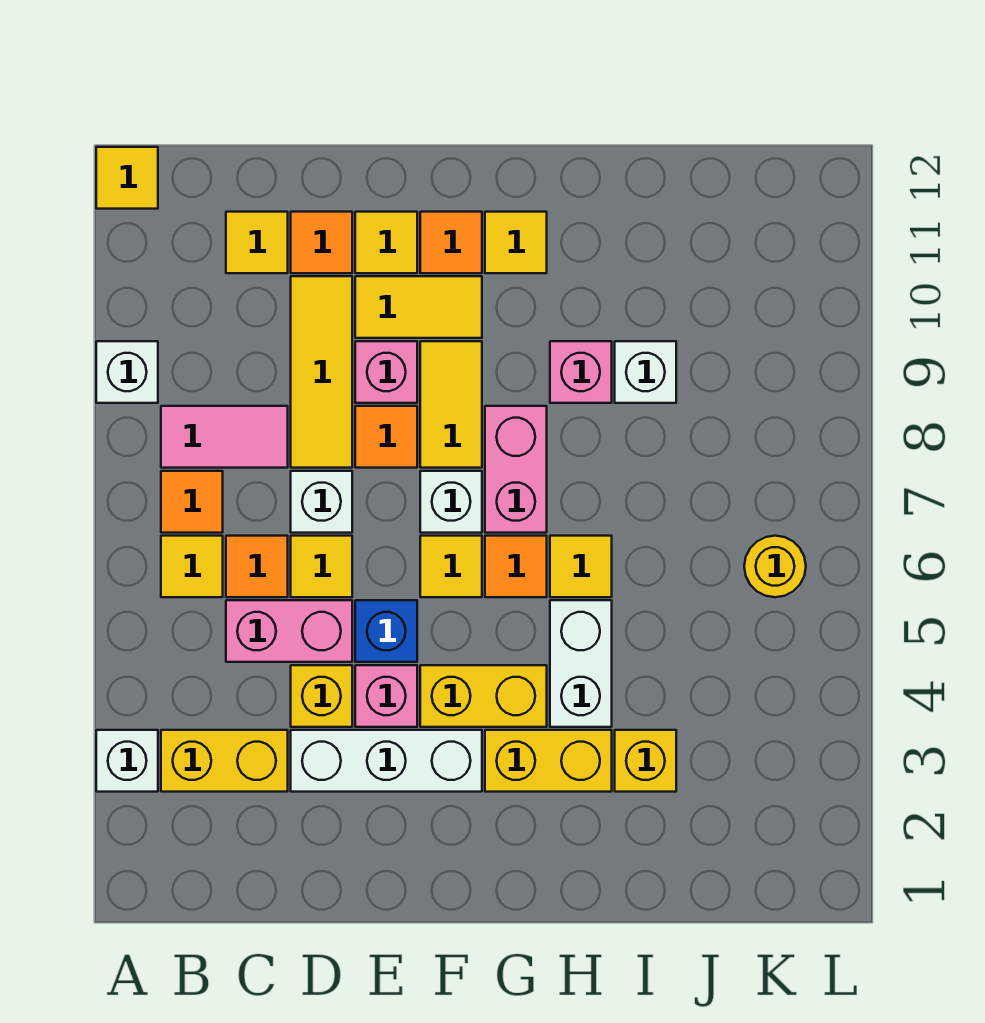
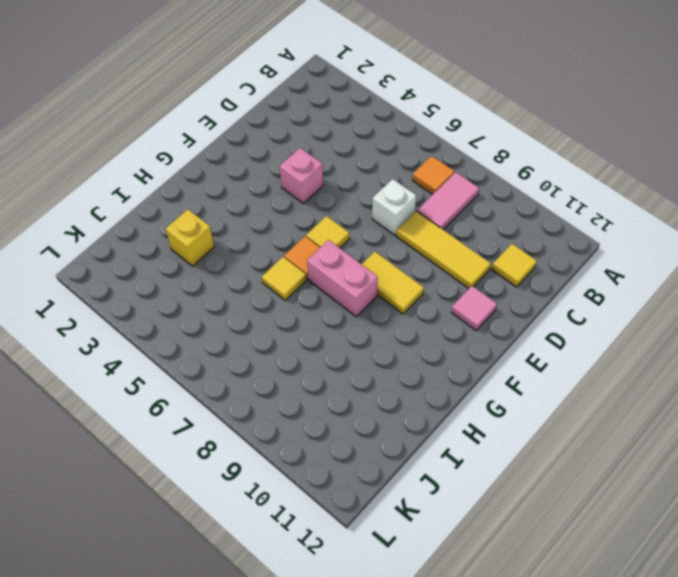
pink tile E11 level 1 -> yellow tile E11 level 1
none -> white brick A3 level 1
none -> white brick A9 level 1
none -> yellow tile A12 level 1
none -> yellow brick B3:C3 level 1

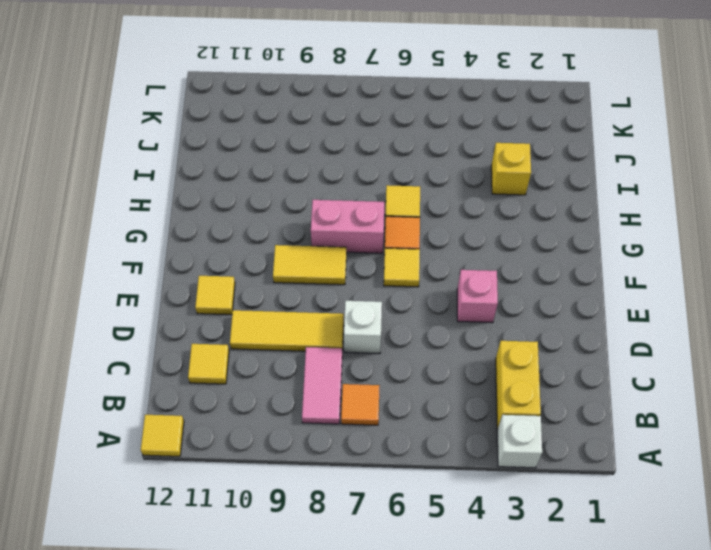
none -> white brick A9 level 1
none -> yellow tile B6 level 1
none -> pink brick C5:D5 level 1
none -> orange tile C6 level 1

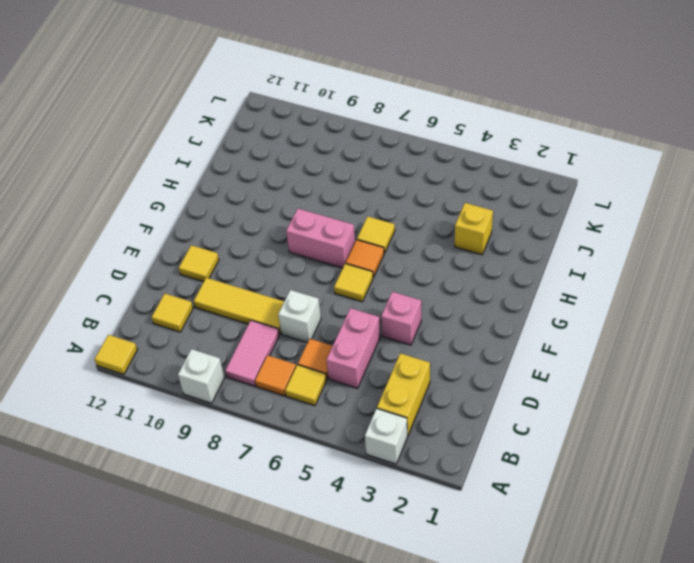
none -> white brick D3:F3 level 1
none -> yellow brick D4 level 1
none -> yellow tile D6 level 1
none -> orange tile D11 level 1

